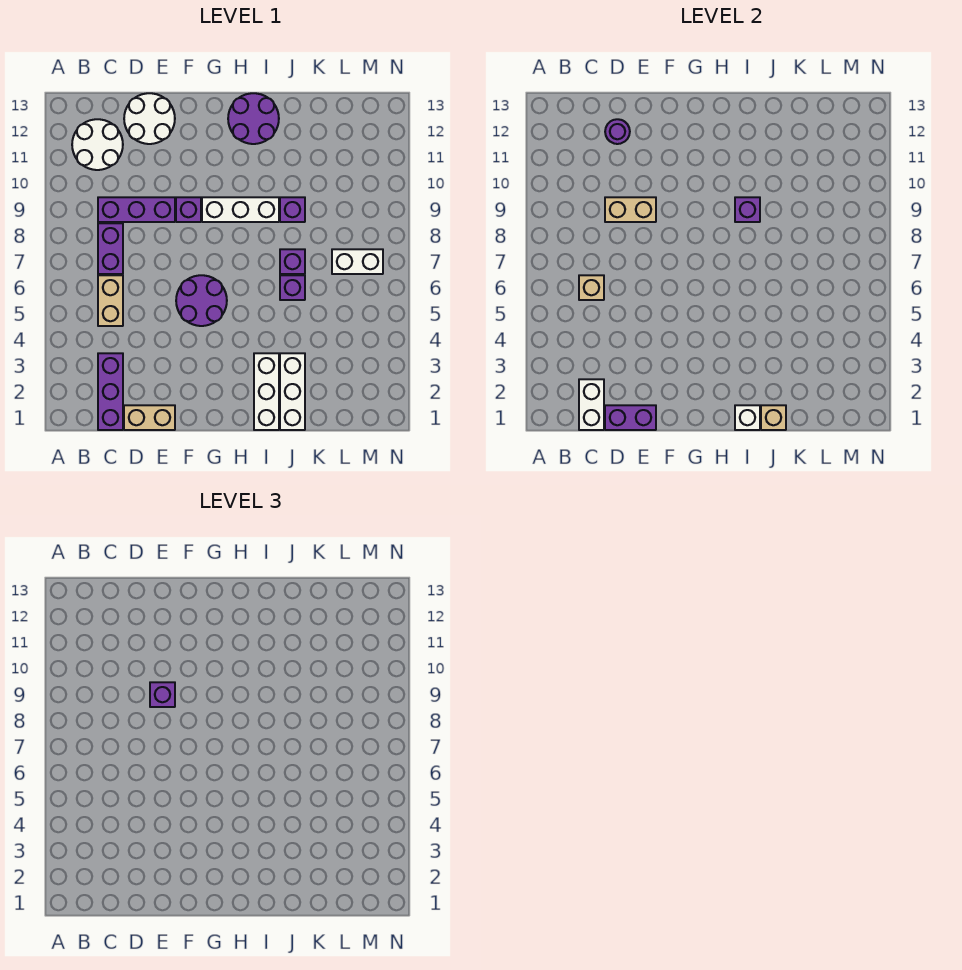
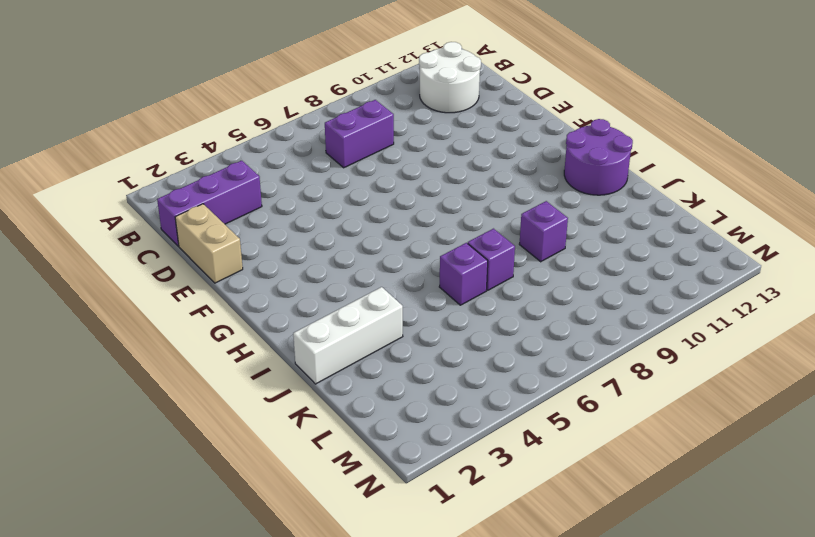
none -> tan brick C5:C6 level 1
none -> purple brick C9:E9 level 1
none -> white round brick D12:E13 level 1

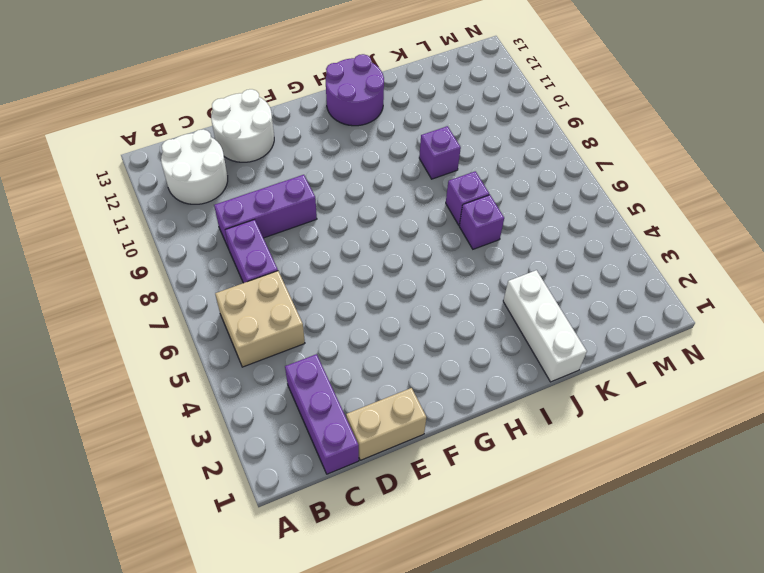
tan brick B5:C6 level 1 -> tan brick C5:C6 level 1
none -> purple round brick F5:G6 level 1
none -> purple brick F9 level 1
none -> white brick G9:I9 level 1

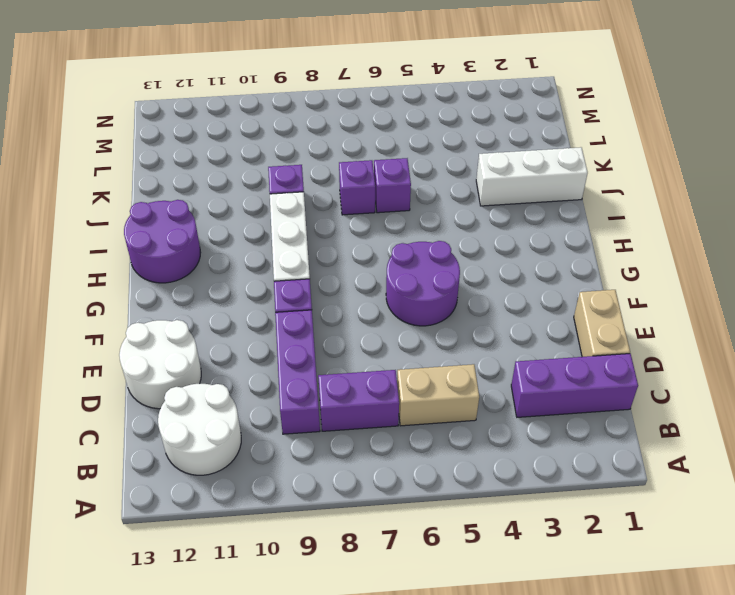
none -> white brick I1:I3 level 1
none -> white brick L7:M7 level 1
none -> white brick C1:C2 level 2

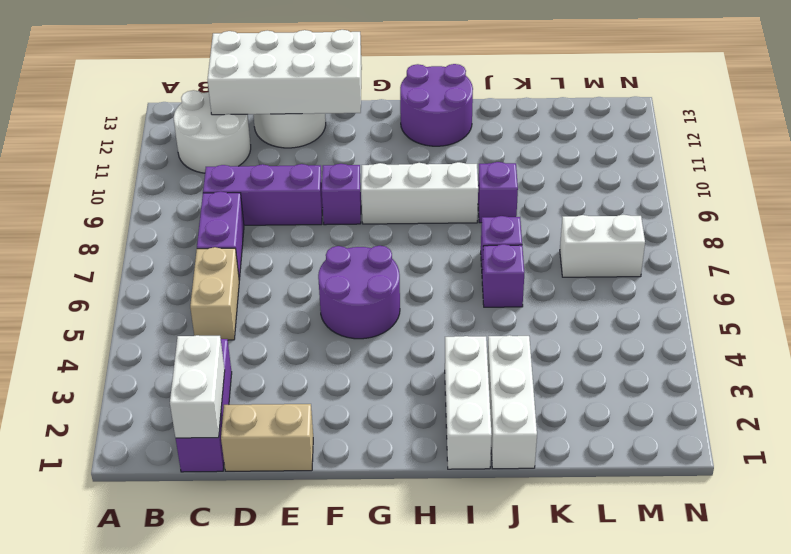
white brick C12:F13 level 2 -> purple round brick D12 level 2
none -> tan brick C6 level 2
none -> purple brick D1:E1 level 2
none -> tan brick D9:E9 level 2

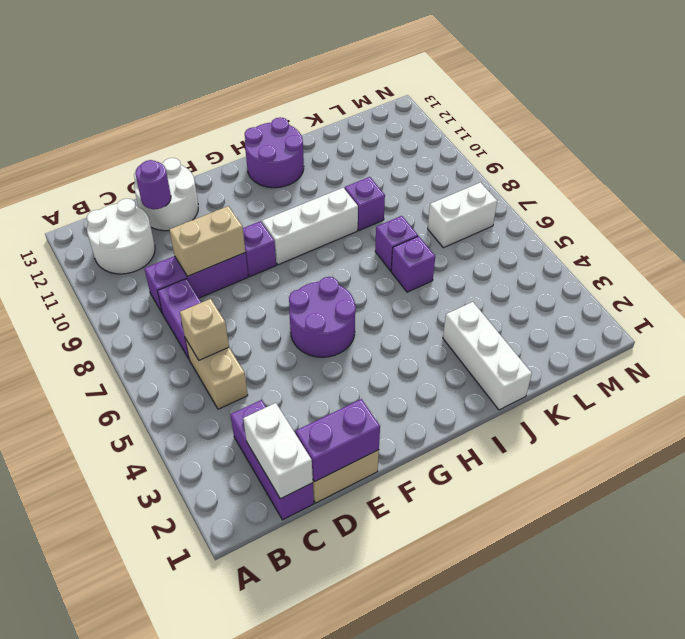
none -> white brick I1:I3 level 1
none -> white brick I1 level 2
none -> purple brick I9 level 2

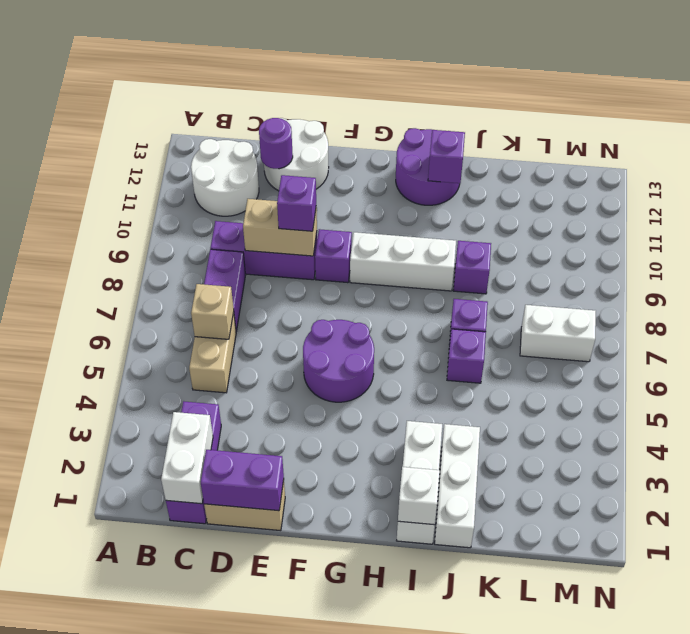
purple brick I12 level 2 -> purple brick I9 level 2
none -> tan brick J1 level 2

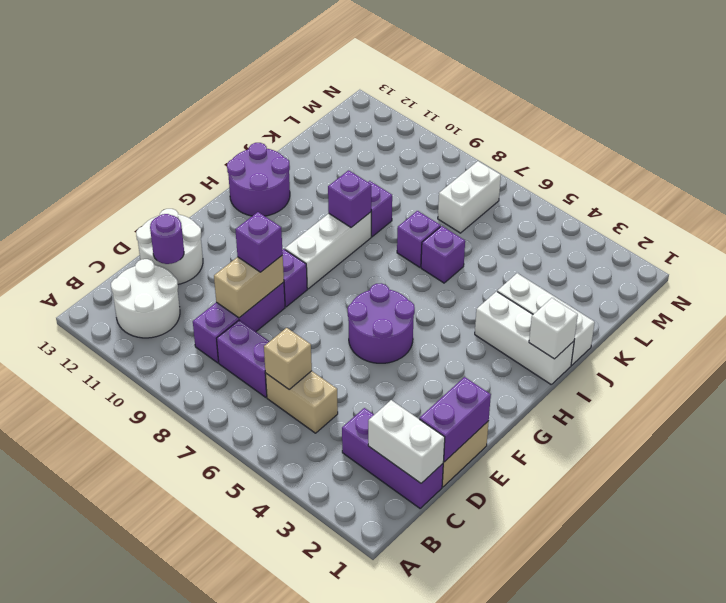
none -> tan brick J1 level 2

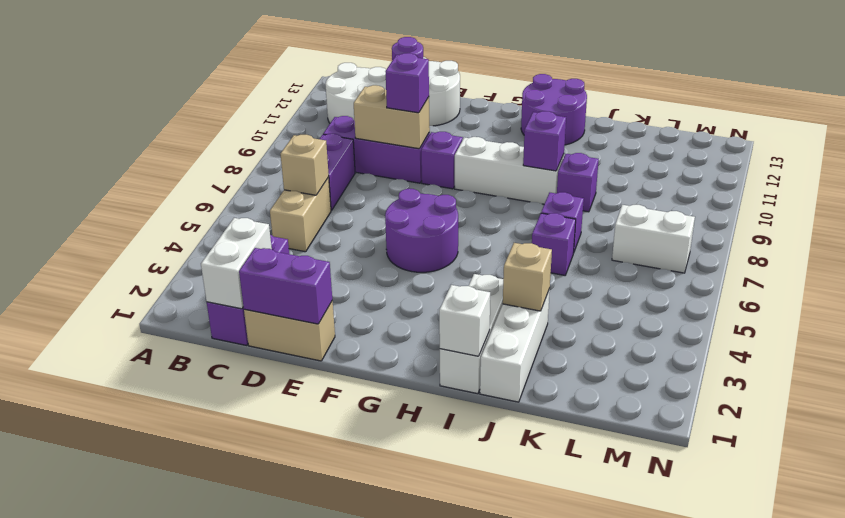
tan brick J3 level 2 -> tan brick J1 level 2

